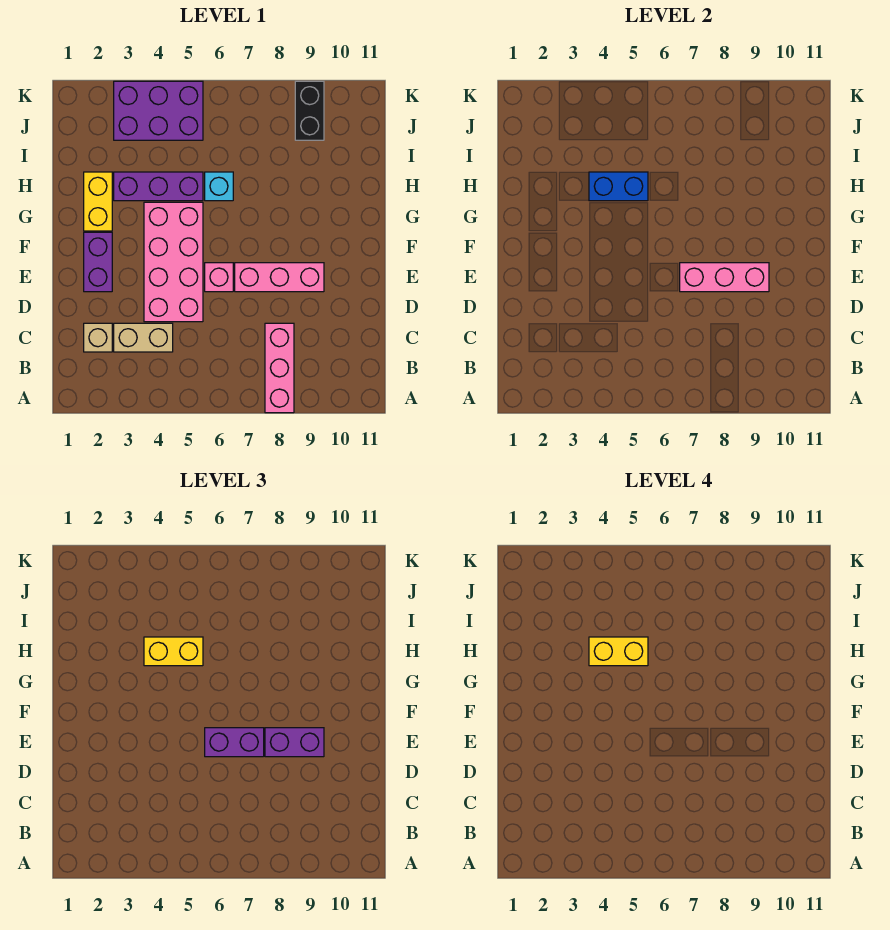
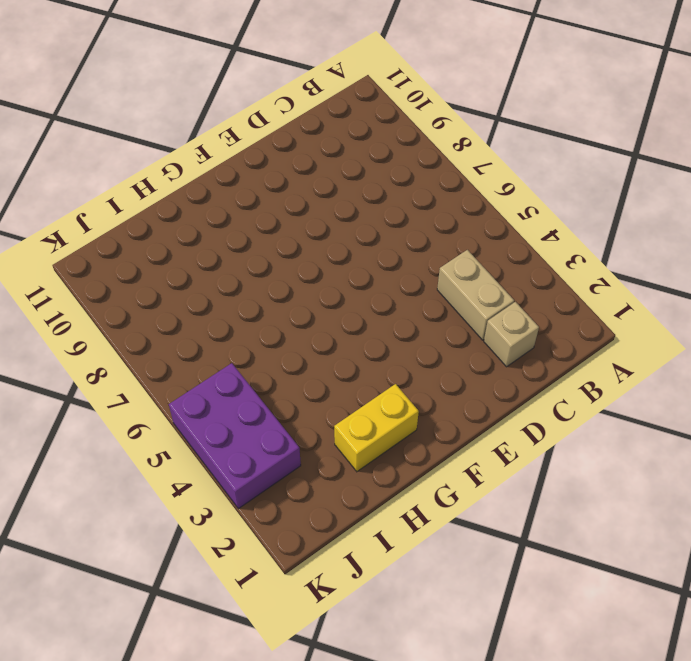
none -> pink brick A8:C8 level 1
none -> pink brick D4:G5 level 1
none -> purple brick E2:F2 level 1

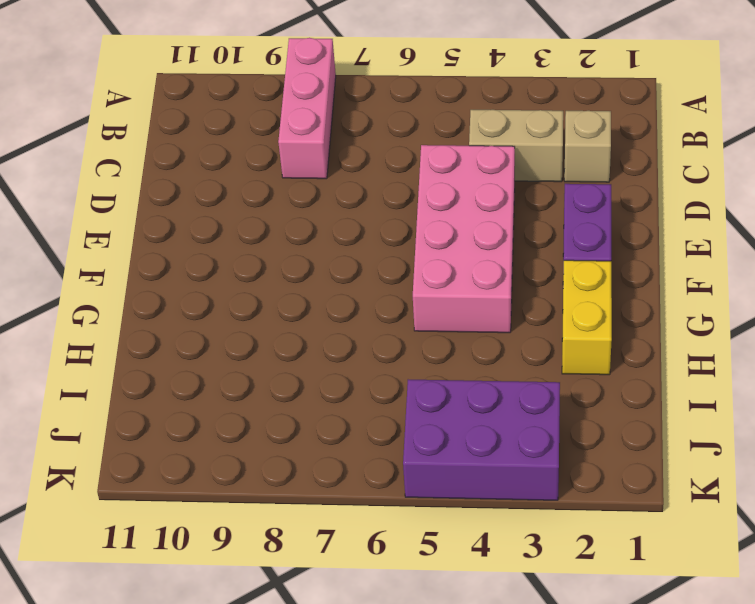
none -> pink brick E6 level 1
none -> pink brick E7:E9 level 1
none -> purple brick H3:H5 level 1

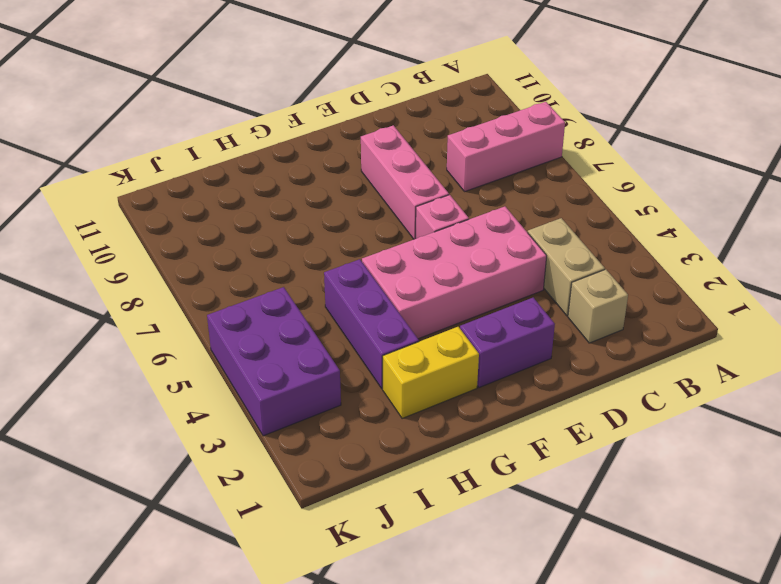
none -> cyan brick H6 level 1
none -> black brick J9:K9 level 1
none -> pink brick E7:E9 level 2

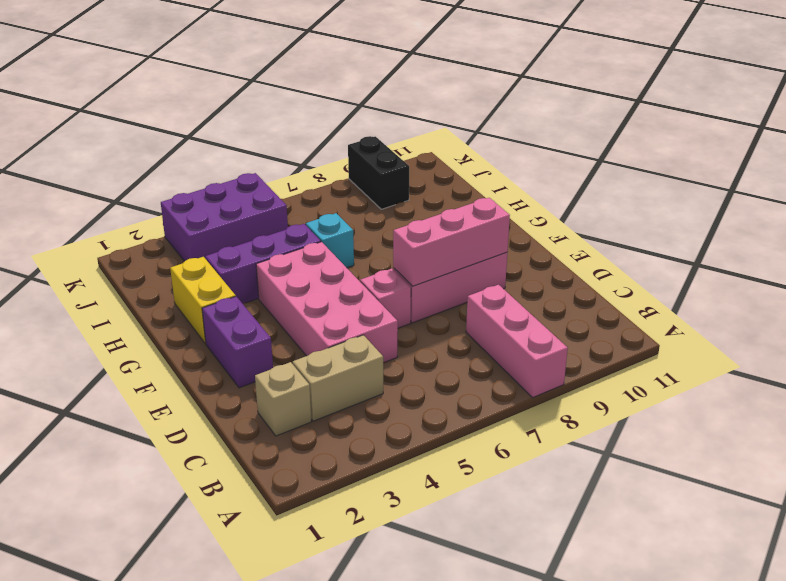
none -> blue brick H4:H5 level 2
none -> purple brick E6:E7 level 3
none -> purple brick E8:E9 level 3

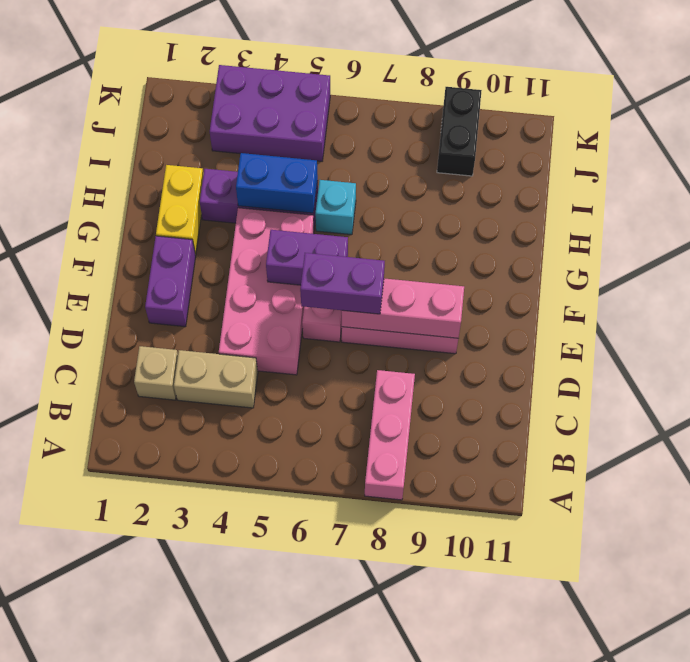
purple brick F5:F6 level 2 -> purple brick E8:E9 level 3
none -> yellow brick H4:H5 level 3
none -> yellow brick H4:H5 level 4

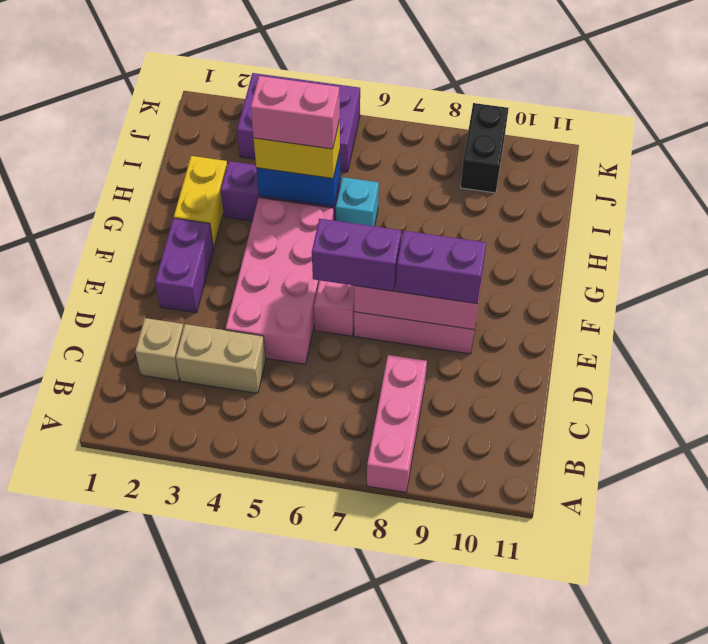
pink brick H4:H5 level 4 -> yellow brick H4:H5 level 4

